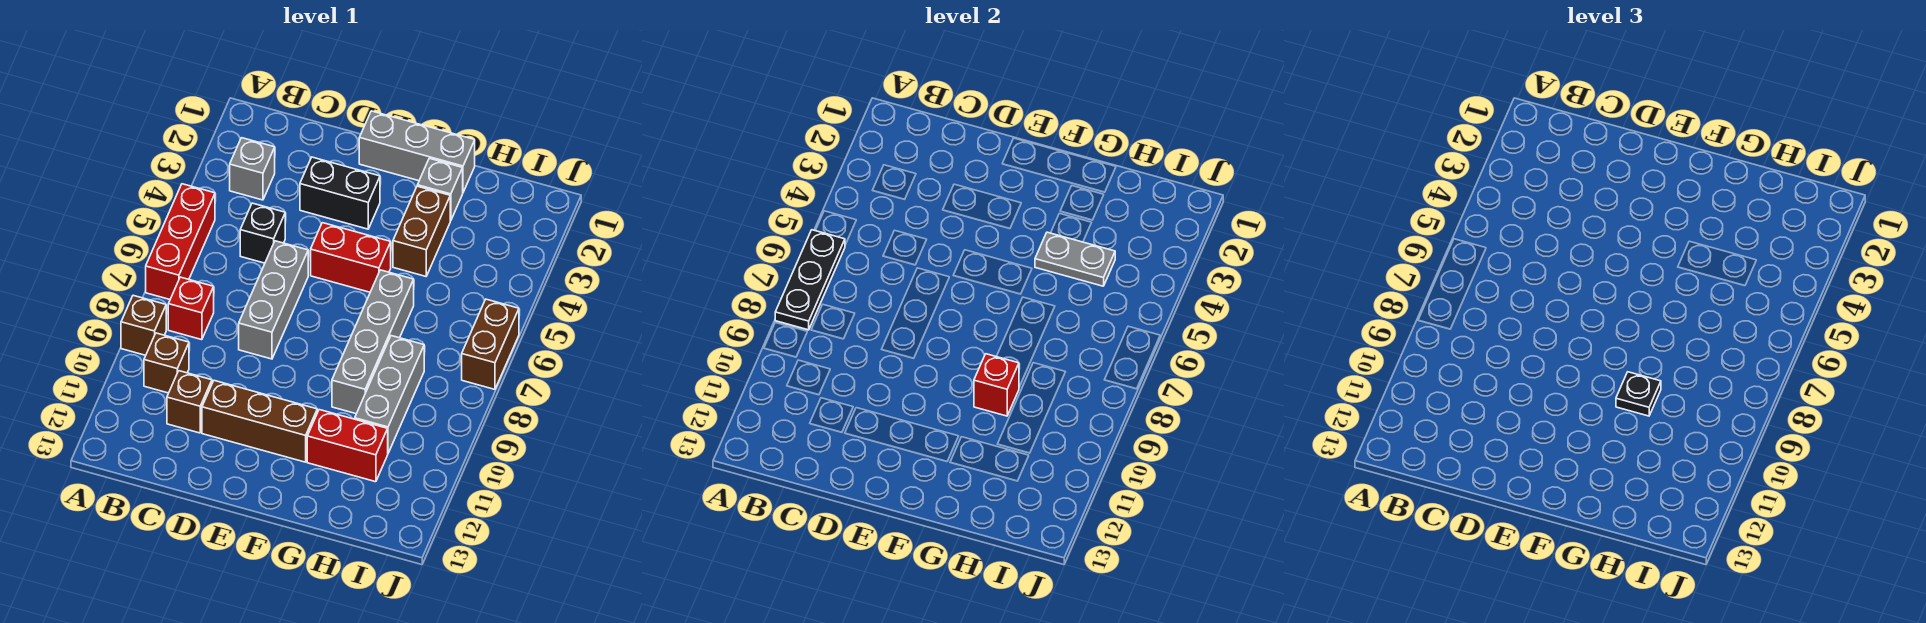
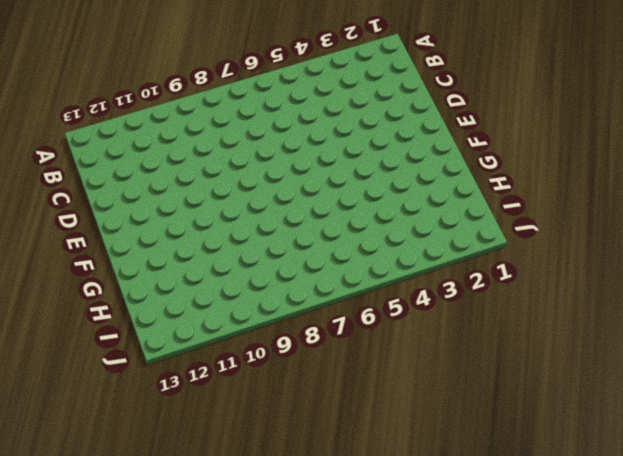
none -> red brick A5:A7 level 1
none -> brown brick A9 level 1
none -> grey brick B3 level 1

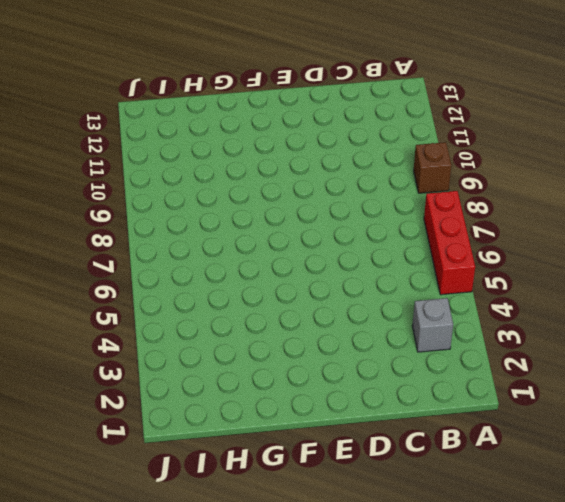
none -> red brick B8 level 1
none -> brown brick B10 level 1
none -> black brick C5 level 1

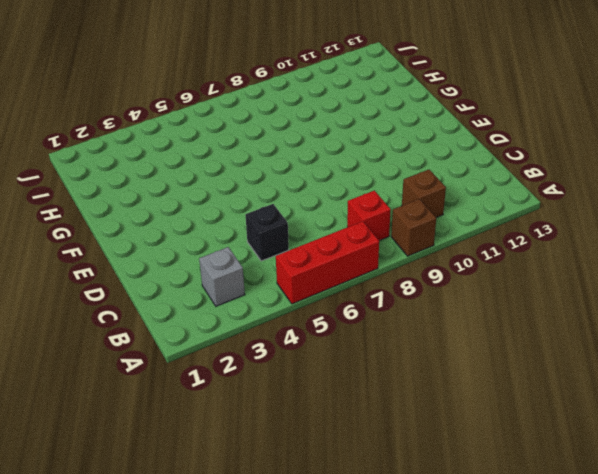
none -> brown brick C11 level 1
none -> black brick D3:E3 level 1
none -> grey brick D6:D8 level 1

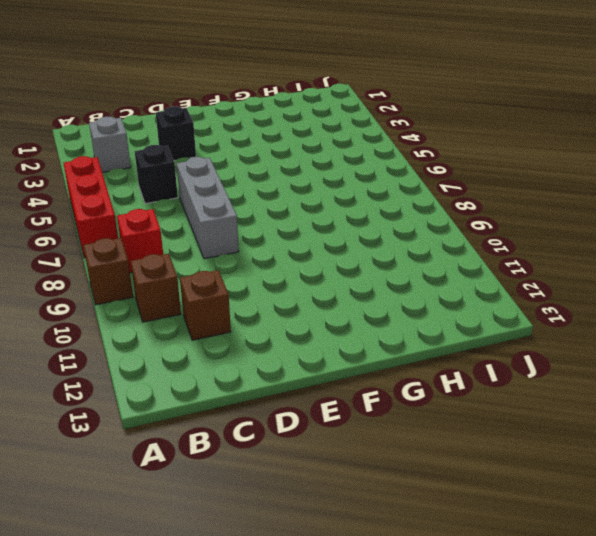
black brick D3 level 1 -> black brick D3:E3 level 1
none -> brown brick D11:F11 level 1
none -> grey brick E1:G1 level 1
none -> red brick E5:F5 level 1

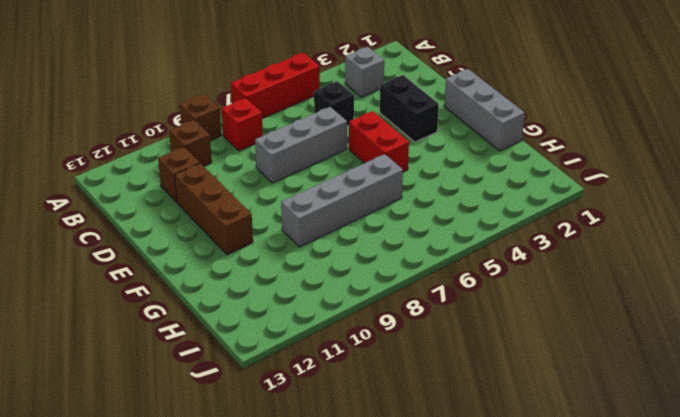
none -> grey brick G2 level 1
none -> brown brick G3:G4 level 1
none -> red brick G11:H11 level 1

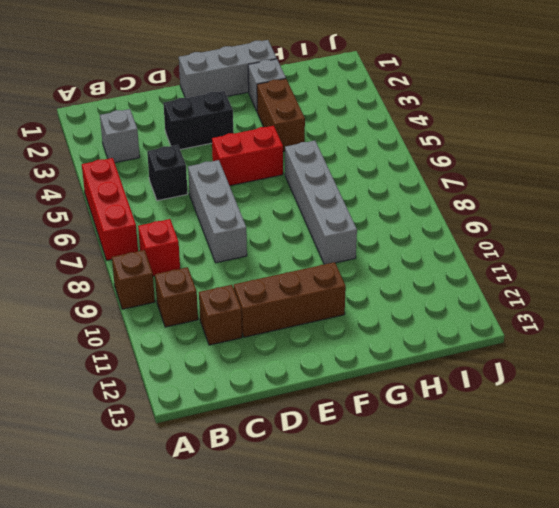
none -> red brick G11:H11 level 1
none -> grey brick H8:H10 level 1
none -> brown brick J6:J7 level 1

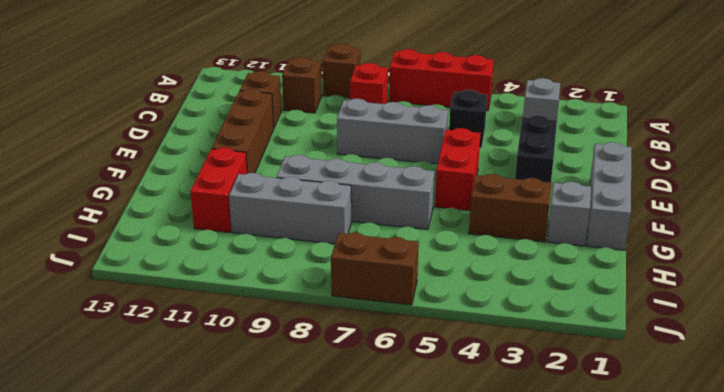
none -> black plate A6:A8 level 2
none -> grey plate G4:H4 level 2
none -> red brick G9 level 2

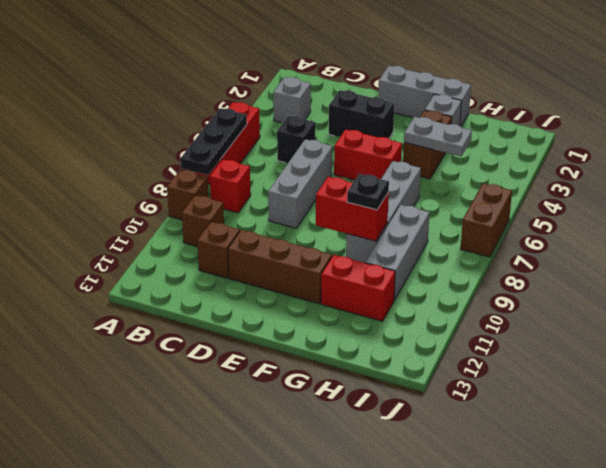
red brick F9:G9 level 2 -> red brick G9 level 2

